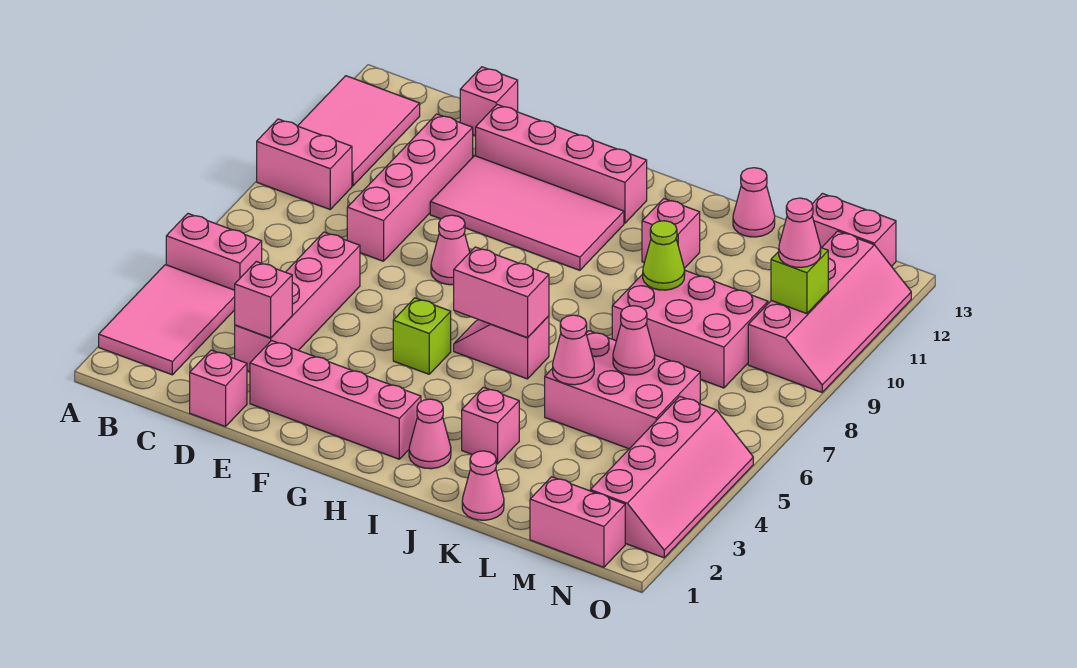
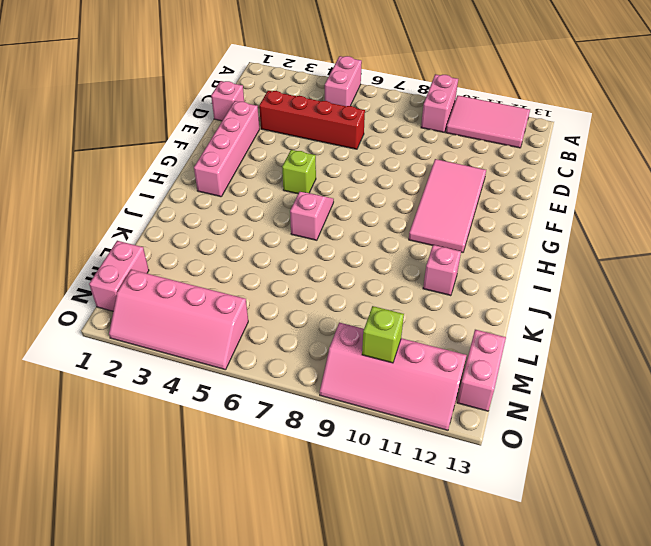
red brick D3:D6 level 1 -> pink brick D3:D6 level 1
none -> pink tile A2:B4 level 1
none -> pink brick D8:D11 level 1
none -> pink brick D13 level 1
none -> pink brick E12:H12 level 1

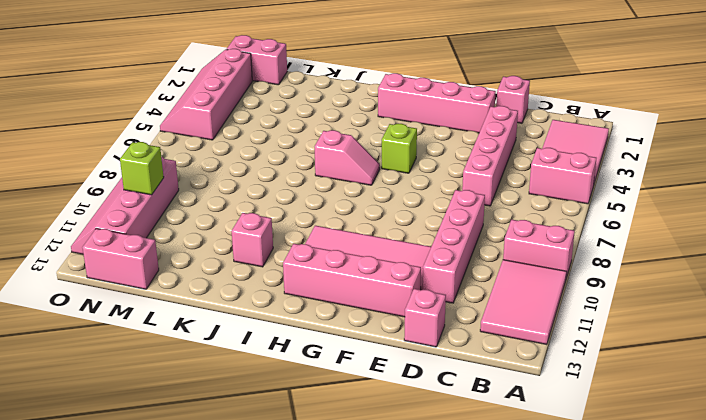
none -> pink cone F8 level 1
none -> pink cone I2 level 1
none -> pink brick J3 level 1
none -> pink cone K1 level 1

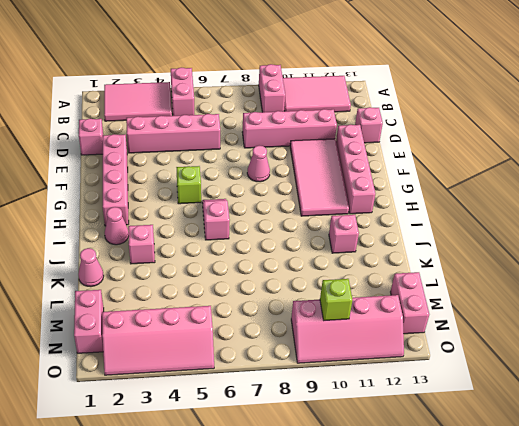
none -> pink brick K5:M6 level 1
none -> pink brick K8:M9 level 1
none -> pink cone K13 level 1
none -> pink brick D3 level 2

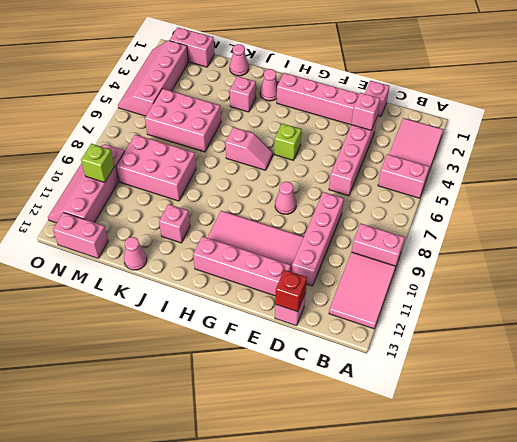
red brick D13 level 2 -> none
none -> pink brick H6:I6 level 2
none -> pink cone K5 level 2
none -> lime cone K9 level 2
none -> pink cone L6 level 2

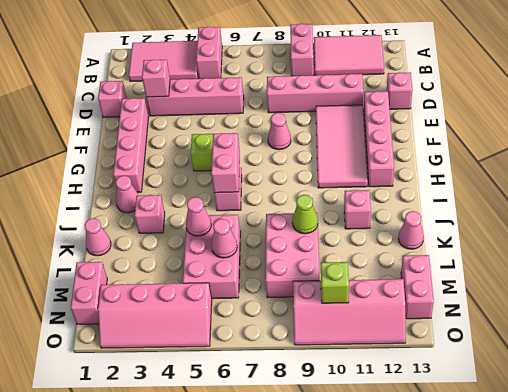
none -> pink cone N10 level 3

